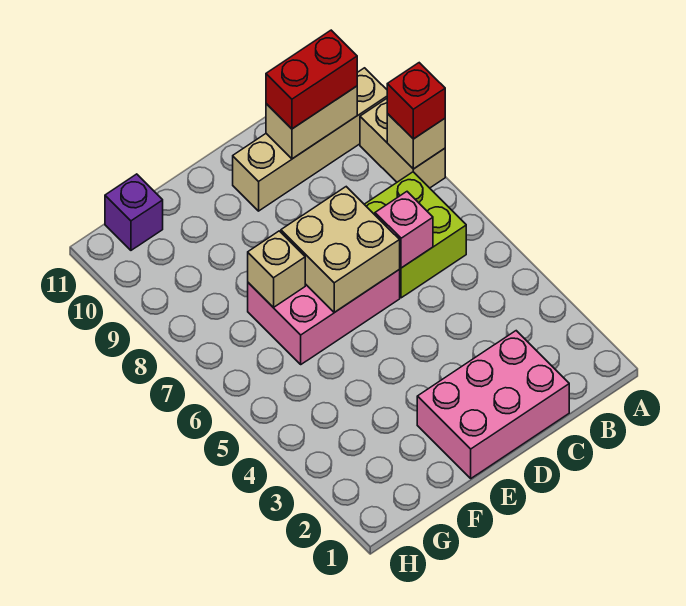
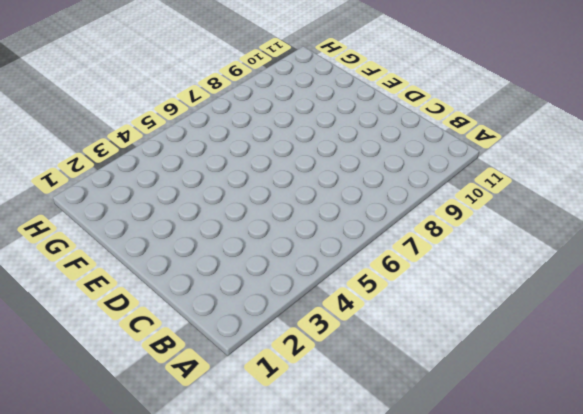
none -> tan brick A8:A9 level 1
none -> tan brick A10:D10 level 1
none -> lime brick B6:C7 level 1

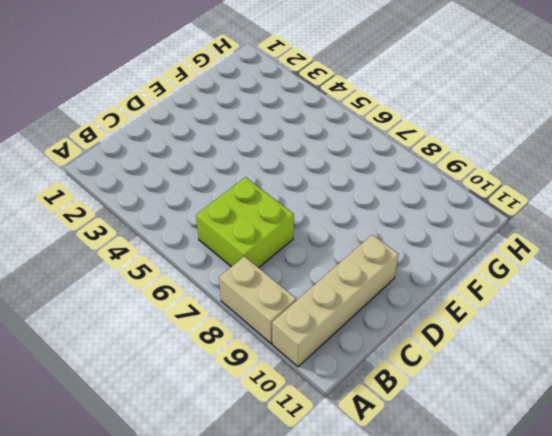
none -> pink brick C1:E2 level 1
none -> pink brick D6:F7 level 1
none -> purple brick G11 level 1

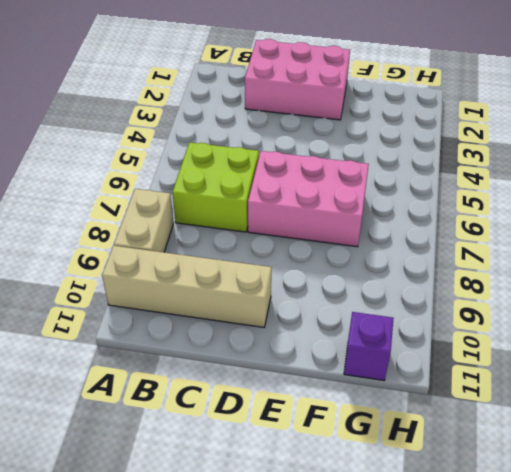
none -> tan brick A8 level 2
none -> tan brick B10:C10 level 2
none -> pink brick C6 level 2

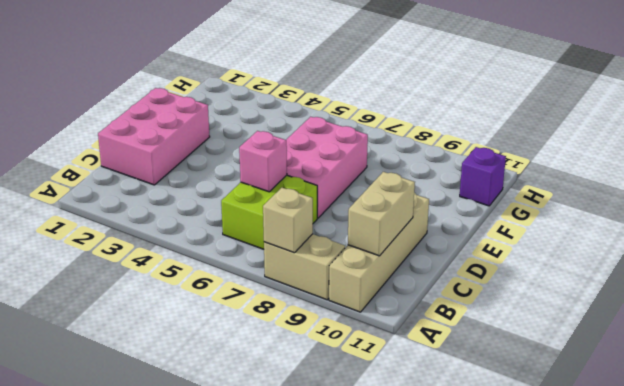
none -> tan brick D6:E7 level 2
none -> tan brick F7 level 2
none -> red brick A8 level 3

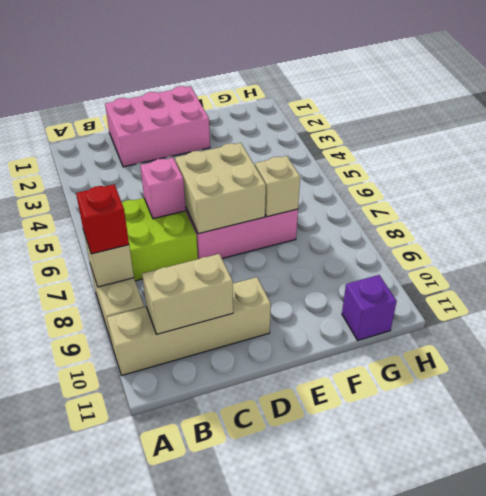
none -> red brick B10:C10 level 3

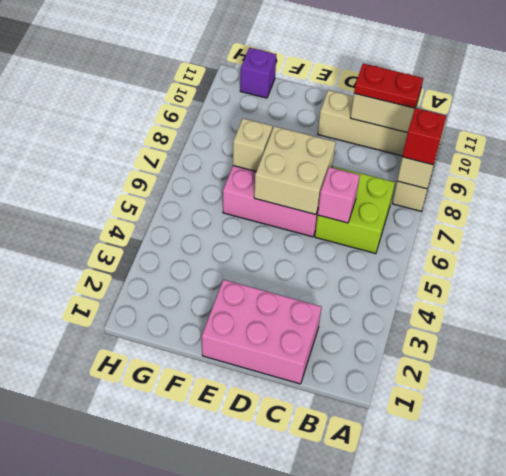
red plate B10:C10 level 3 -> red brick B10:C10 level 3

